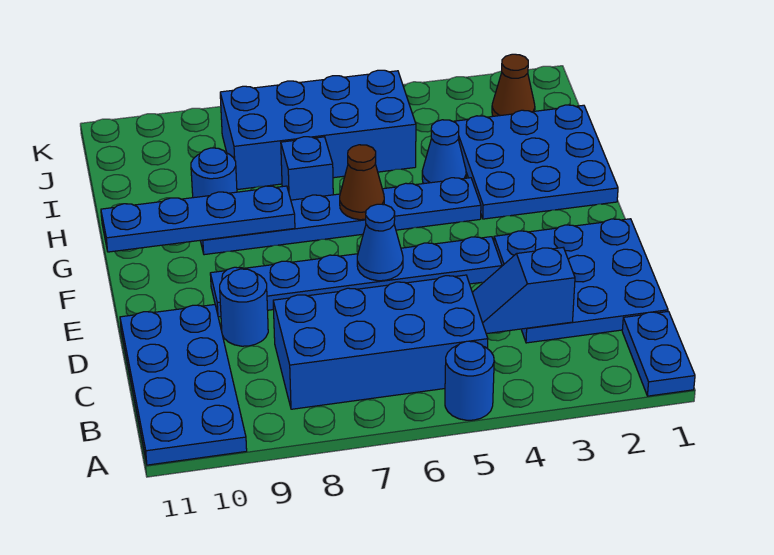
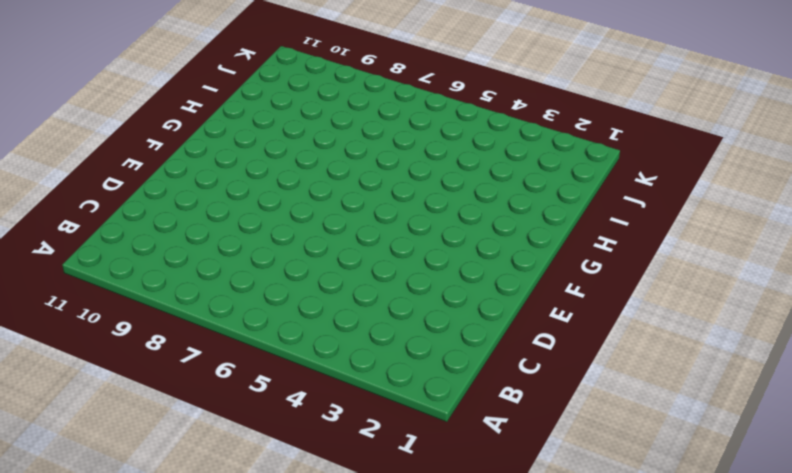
none -> blue plate A1:B1 level 1
none -> blue round brick A5 level 1
none -> blue plate A10:D11 level 1

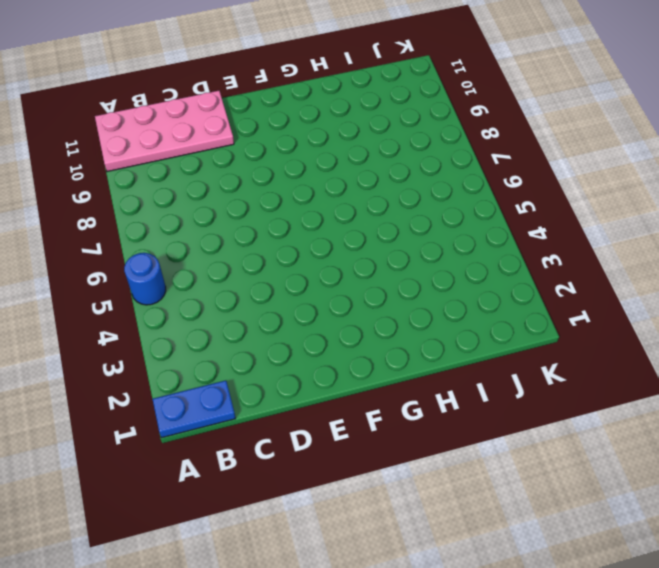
pink plate A10:D11 level 1 -> blue plate A10:D11 level 1
none -> blue brick B5:C8 level 1
none -> blue plate C1:E3 level 1
none -> blue round brick D9 level 1

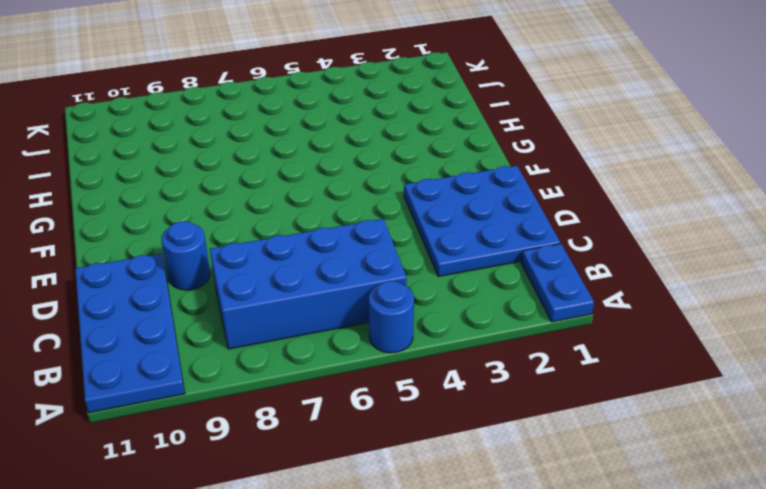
none -> blue plate E4:E9 level 1
none -> blue plate G1:I3 level 1
none -> blue plate G4:G9 level 1

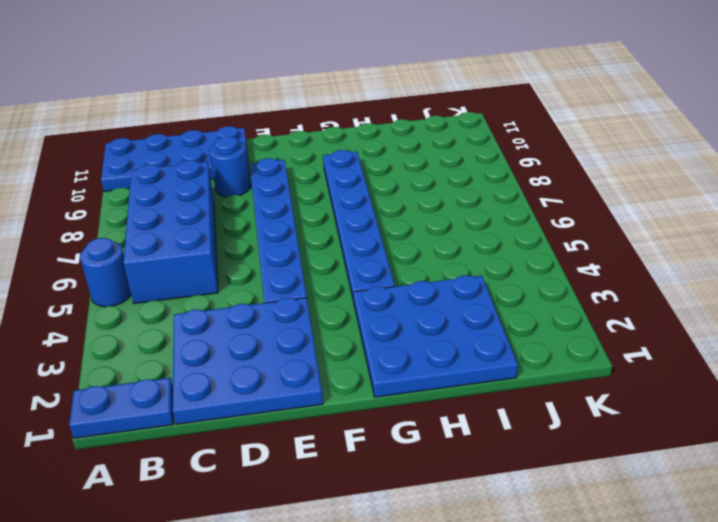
none -> blue cone H4 level 1
none -> blue brick H7 level 1
none -> blue round brick H9 level 1

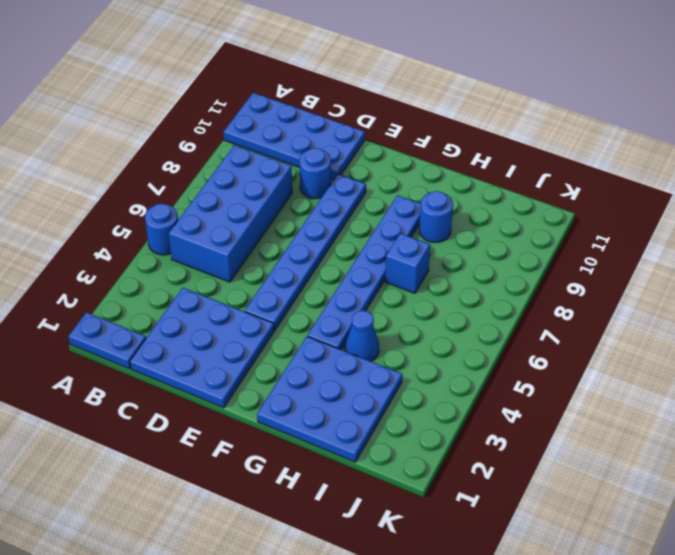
none -> blue brick I5:J8 level 1
none -> brown cone J2 level 1
none -> blue slope C3:C4 level 2 top 3

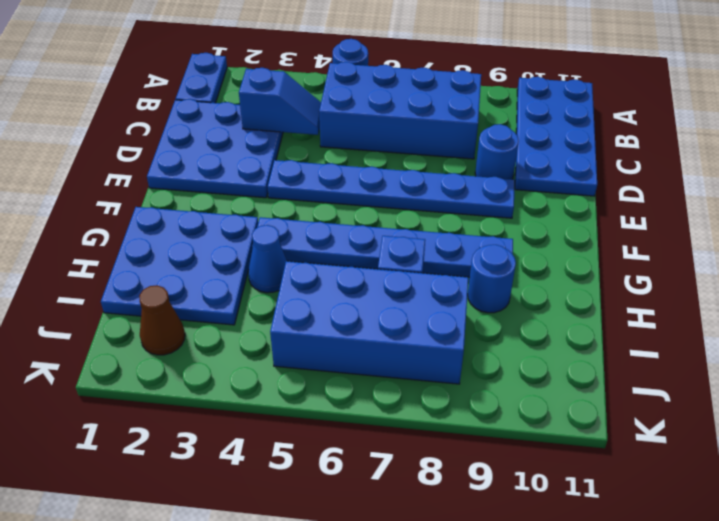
none -> blue cone E6 level 2
none -> brown cone G6 level 2
none -> blue plate G8:G11 level 2

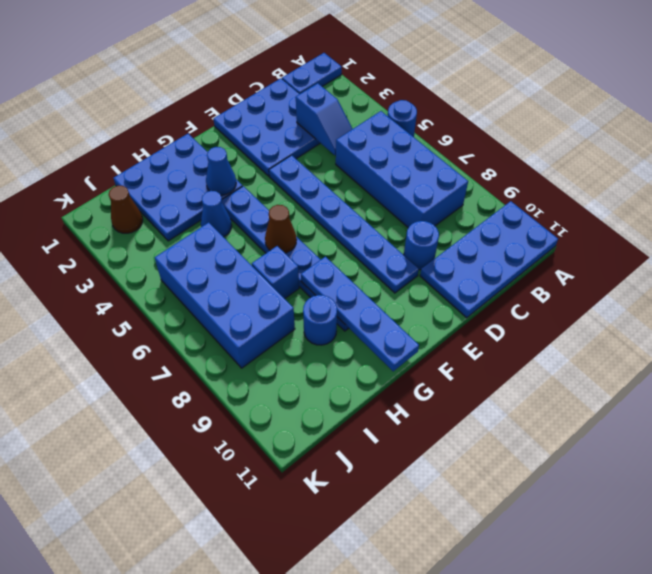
blue cone G3 level 2 -> blue cone E6 level 2

